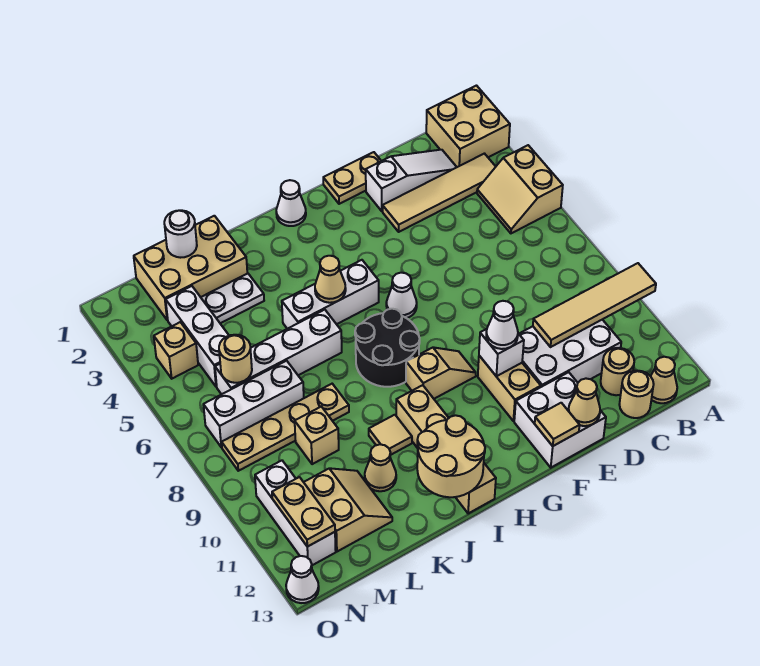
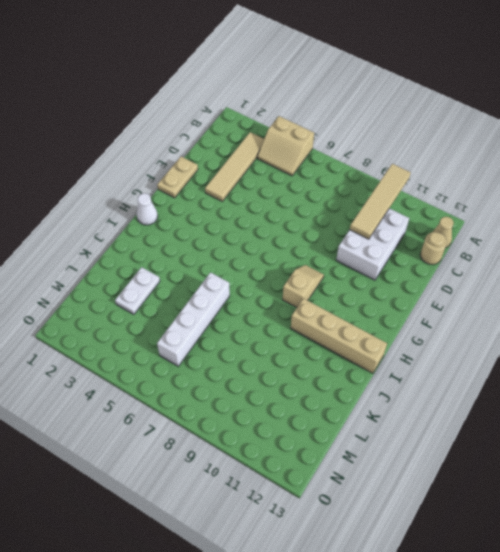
none -> tan brick A1:B2 level 1
none -> white slope C2:E2 level 1 top E
none -> tan round brick C12 level 1
none -> white brick E12:F13 level 1

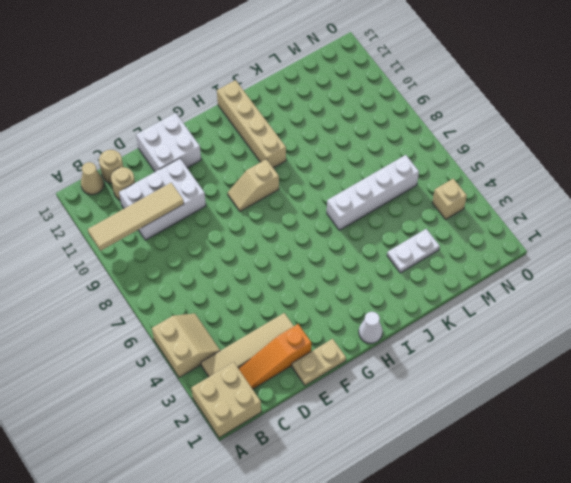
orange slope C2:E2 level 1 top E -> white slope C2:E2 level 1 top E
none -> tan brick F10:F11 level 1
none -> white cone G6 level 1
none -> white brick H5:J5 level 1
none -> black round brick H7:I8 level 1

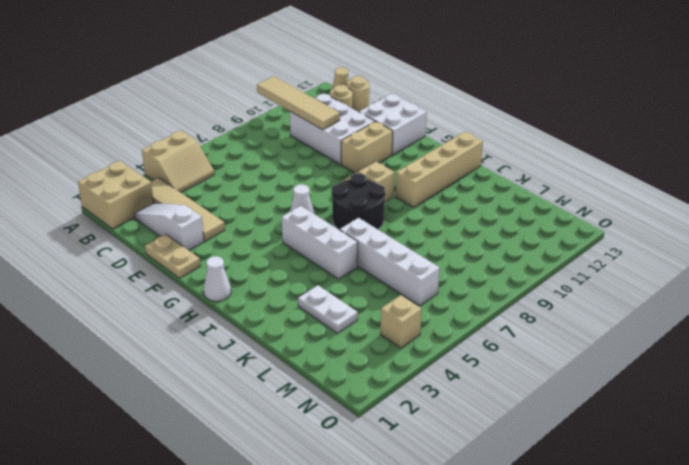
none -> tan tile J10 level 1
none -> tan brick K1:M2 level 1
none -> tan plate K8:N8 level 1
none -> tan cone K11 level 1

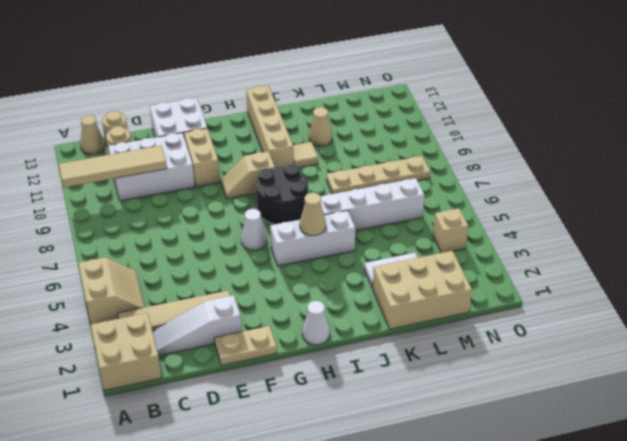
none -> white brick L7:N7 level 1
none -> tan brick L9 level 1
none -> tan slope L11:M12 level 1 top M
none -> white brick M3:M5 level 1

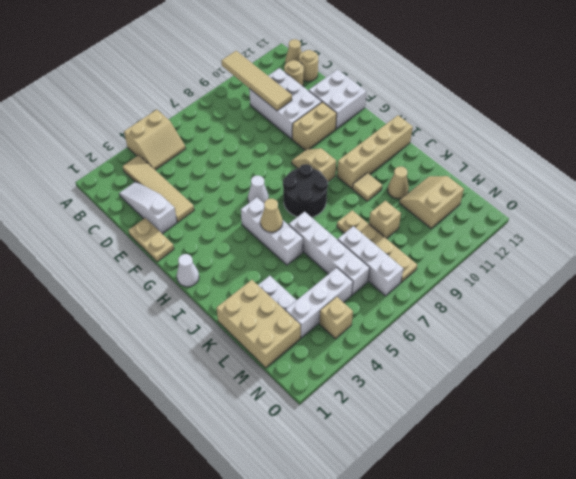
none -> tan brick A1:B2 level 1
none -> white brick N10:N12 level 1
none -> white cone O13 level 1
none -> tan cone E13 level 2

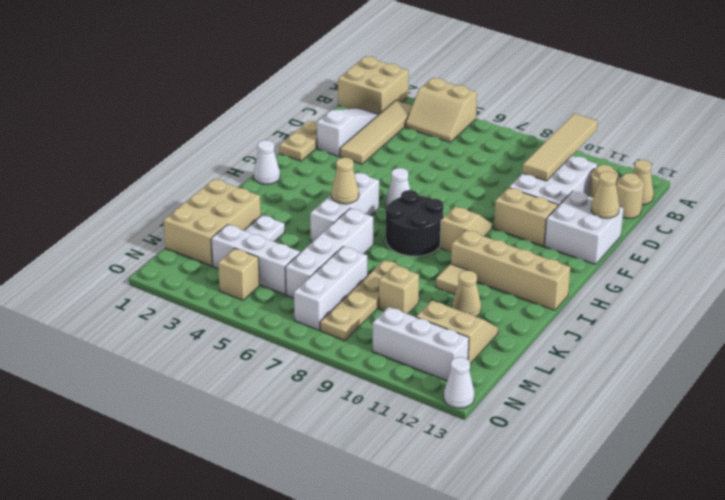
none -> white brick F10 level 2
none -> tan tile F13 level 2
none -> tan round brick I12:J13 level 2
none -> white round brick L1 level 2

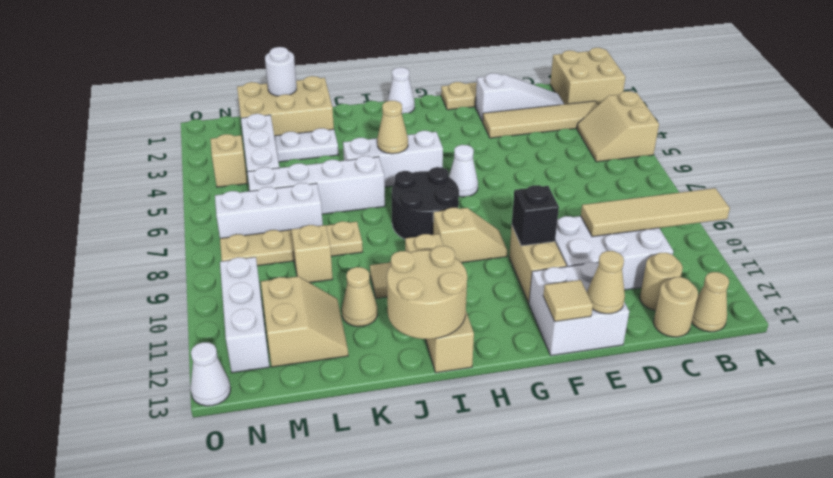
black brick F10 level 2 -> white brick F10 level 2
none -> tan round brick M6 level 2
none -> tan plate N11:N12 level 2
none -> white cone F10 level 3

